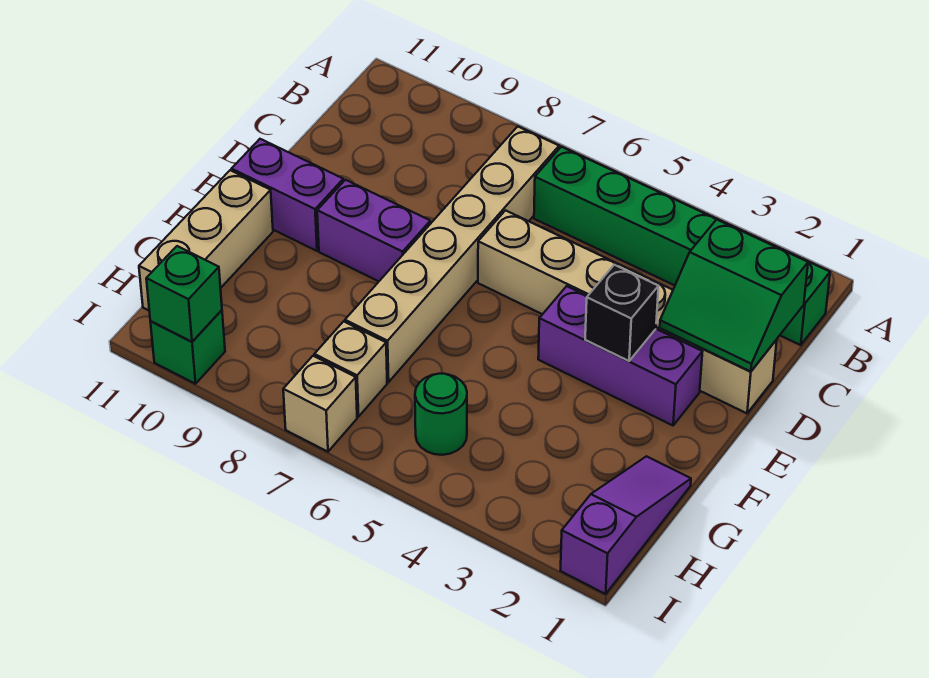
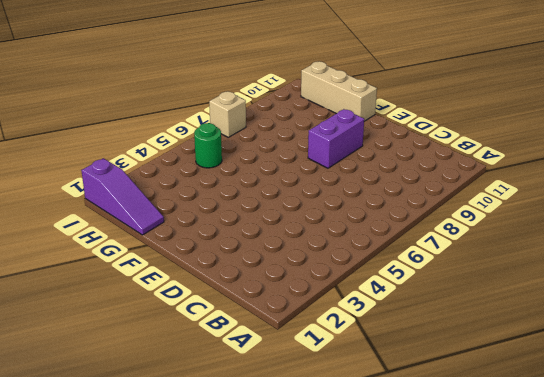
none -> green brick B1:B6 level 1
none -> tan brick B7:G7 level 1
none -> tan brick D1:D6 level 1

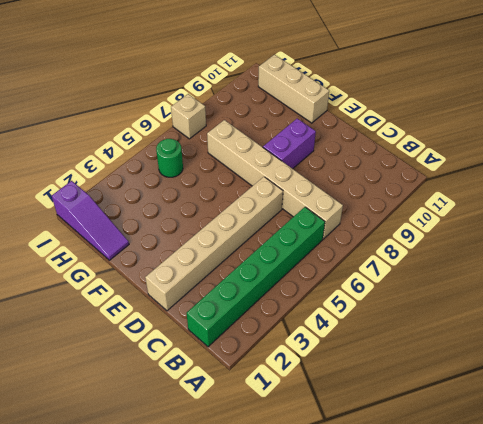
none -> purple brick E2:E4 level 1
none -> purple brick E10:E11 level 1
none -> tan brick H7 level 1

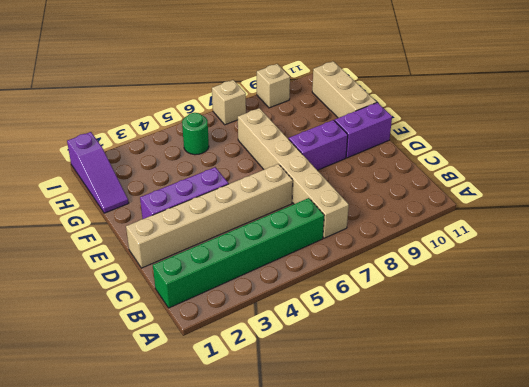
tan brick I9 level 1 -> tan brick H7 level 1
none -> green brick I10 level 1
none -> green slope C1:D2 level 2 top C
none -> black brick E3 level 2

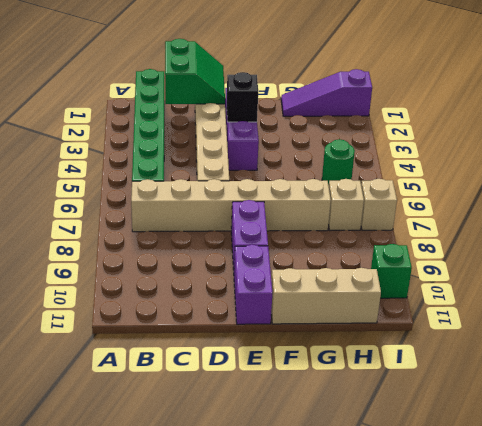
none -> green brick I10 level 2

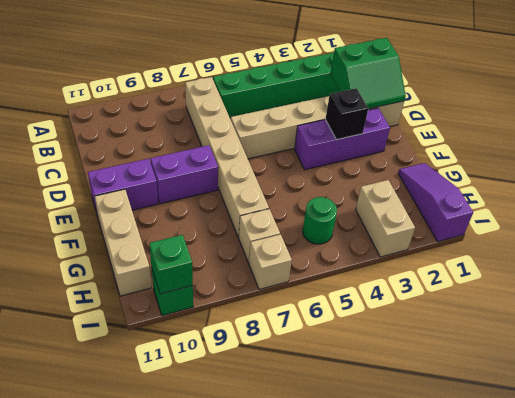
tan brick H3:I3 level 1 -> none

